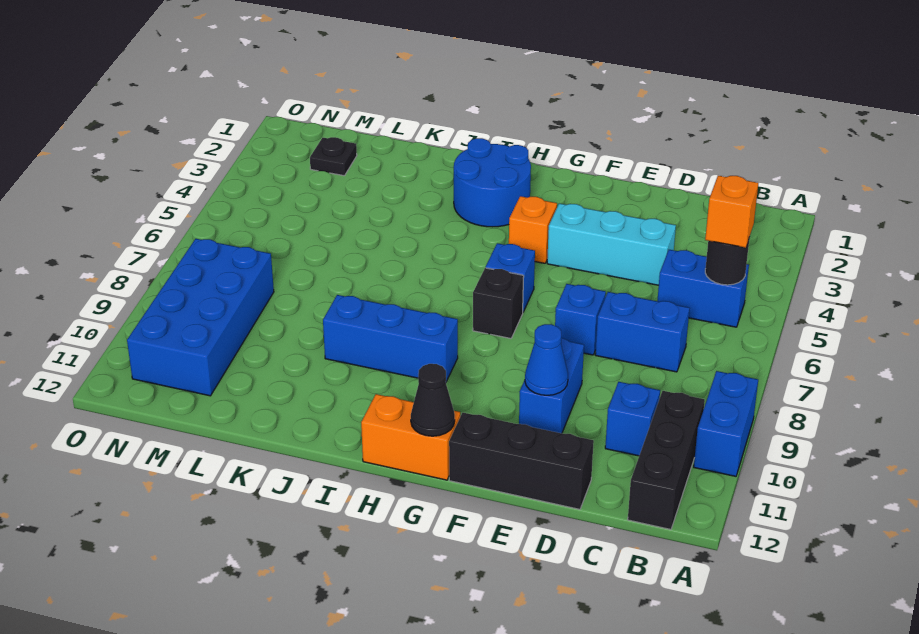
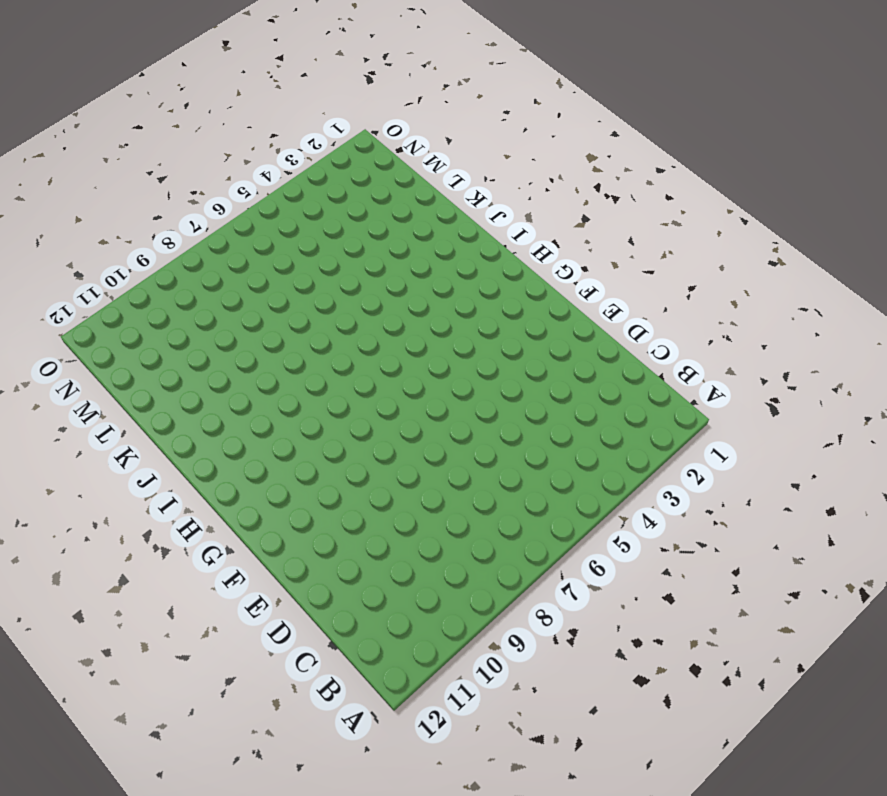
none -> blue brick A9:A10 level 1
none -> blue brick B5:C5 level 1
none -> black brick B10:B12 level 1

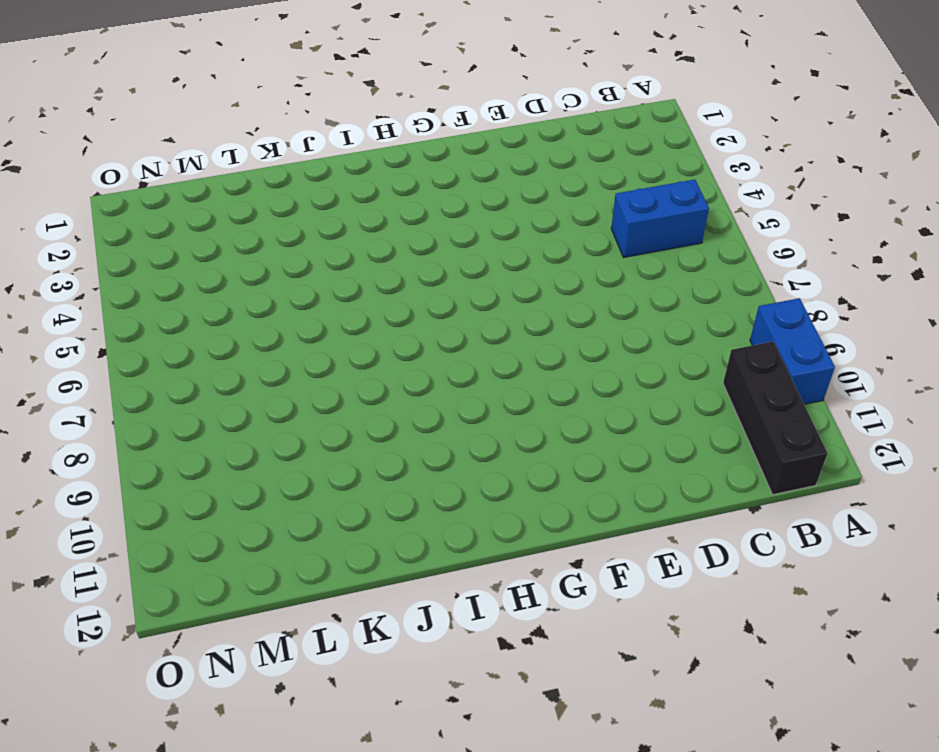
none -> blue brick C7:D7 level 1
none -> blue brick C10 level 1
none -> cyan brick D4:F4 level 1

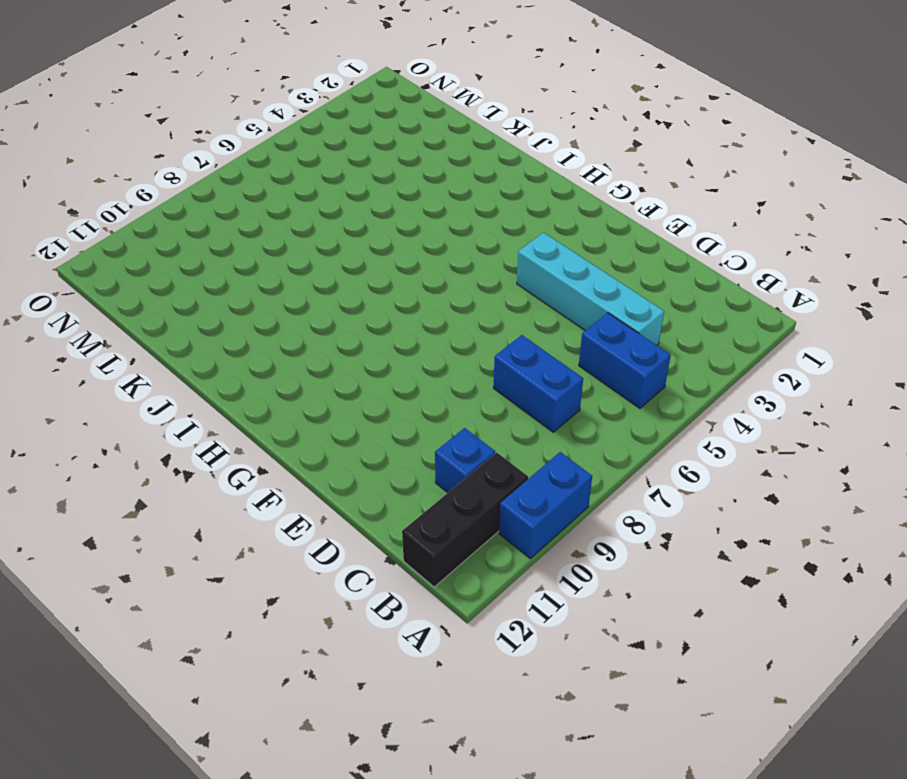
cyan brick C4:F4 level 1 -> cyan brick D4:F4 level 1
none -> black brick D12:F12 level 1
none -> blue brick E7 level 1
none -> blue brick E9:E10 level 1

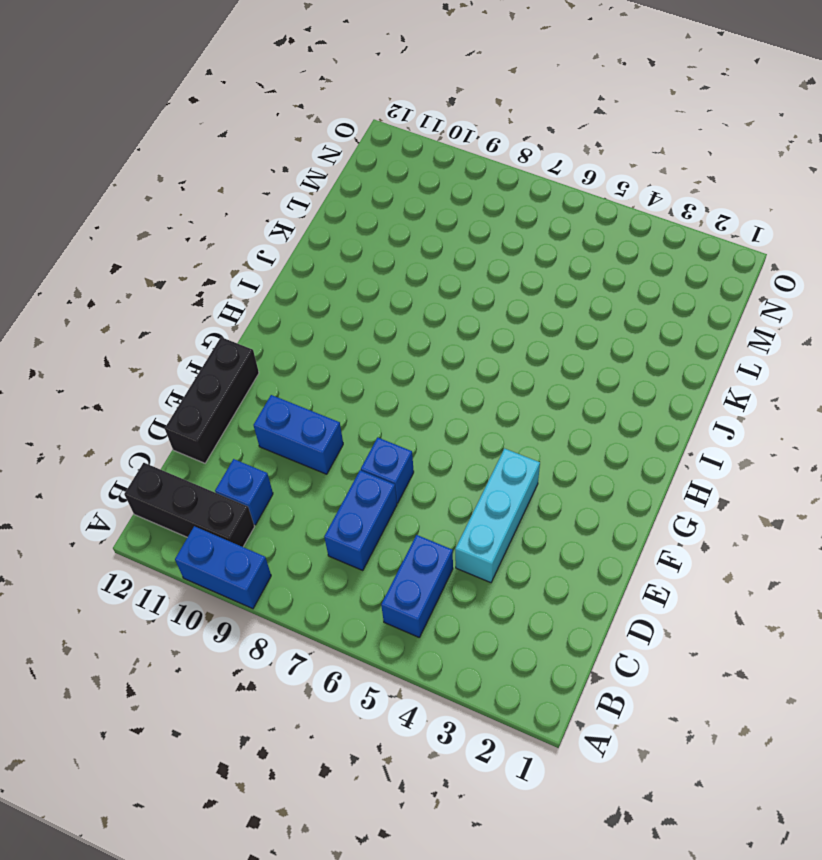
none -> orange brick G4 level 1
none -> blue brick G6 level 1
none -> black brick G7 level 1

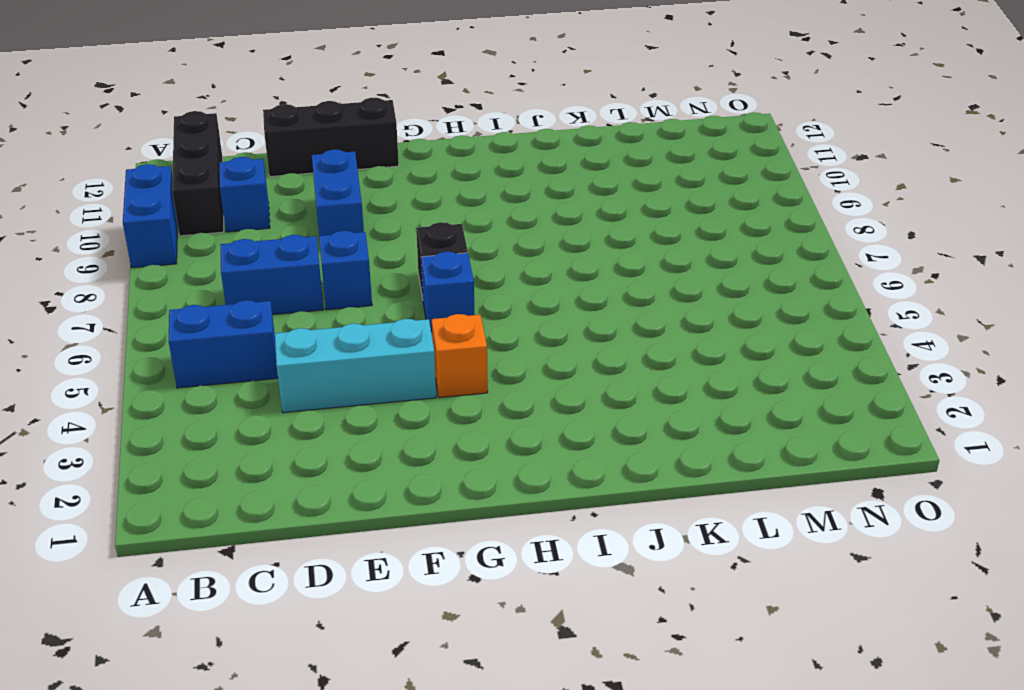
none -> orange brick G12:H12 level 1
none -> blue round brick H2:I3 level 1
none -> blue brick H9:J9 level 1

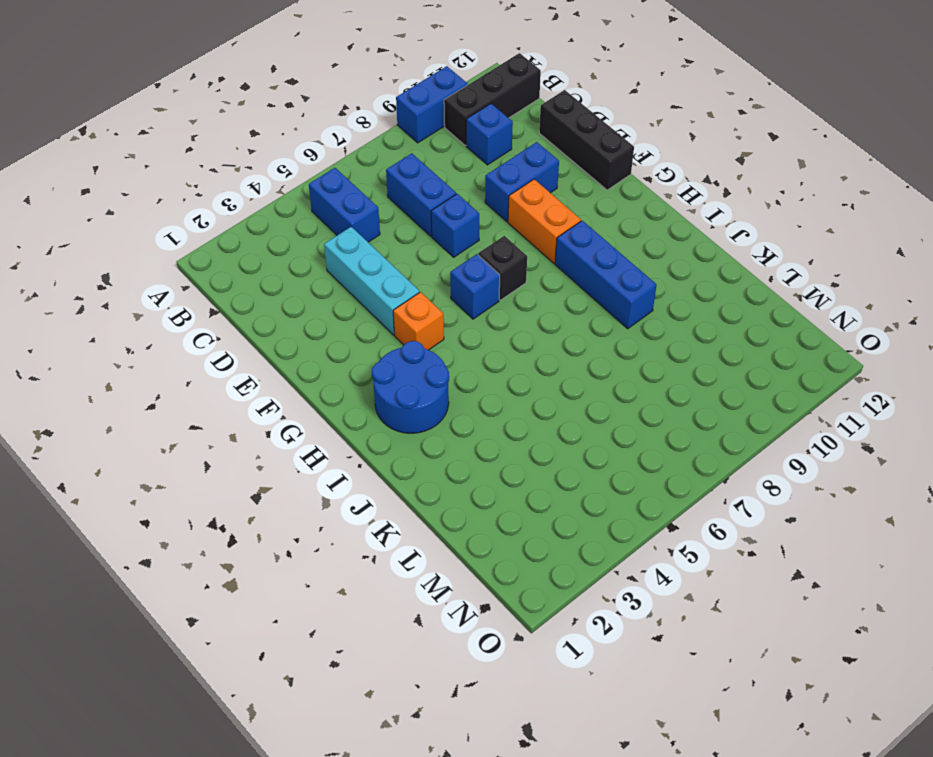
orange brick F9:G9 level 1 -> orange brick G12:H12 level 1
none -> black plate M2 level 1
none -> blue brick M8:N11 level 1
none -> black round brick B5 level 2

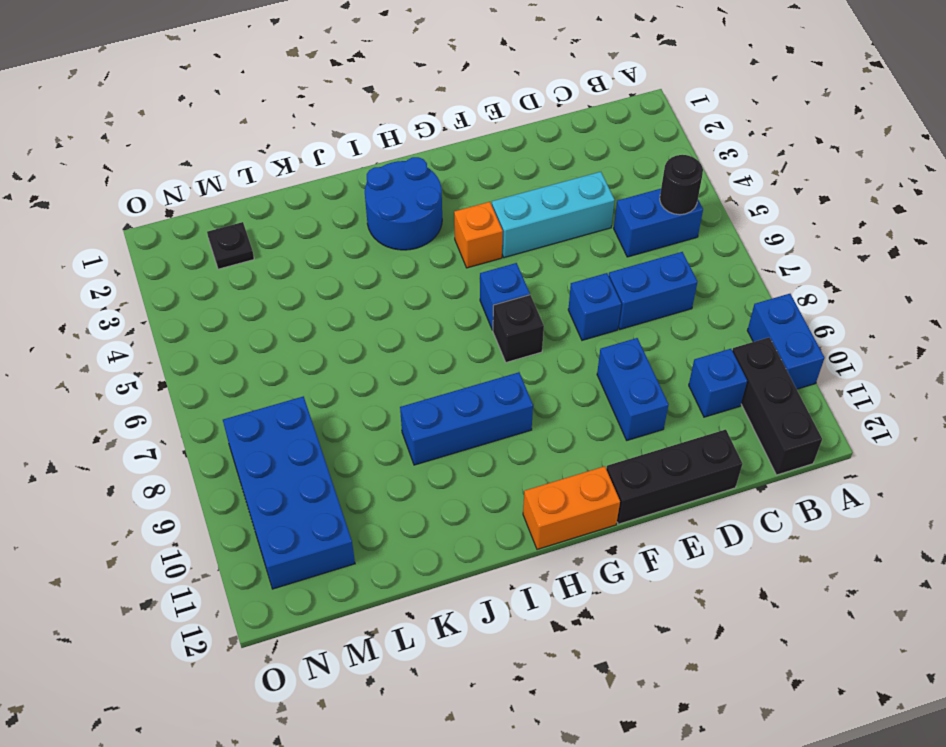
none -> blue cone E10 level 2
none -> black cone G12 level 2
none -> orange brick B5 level 3

